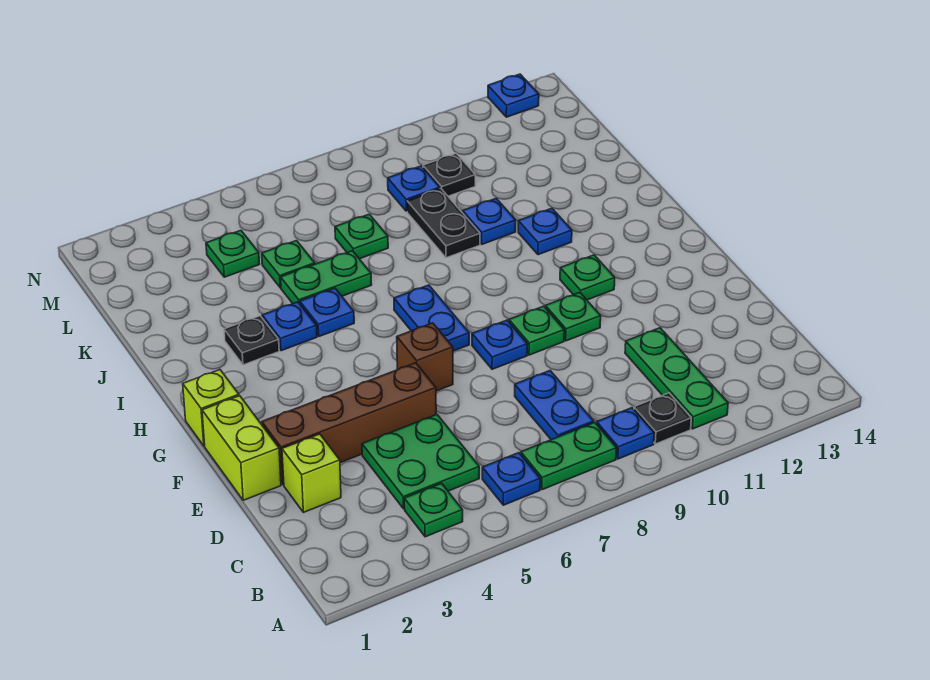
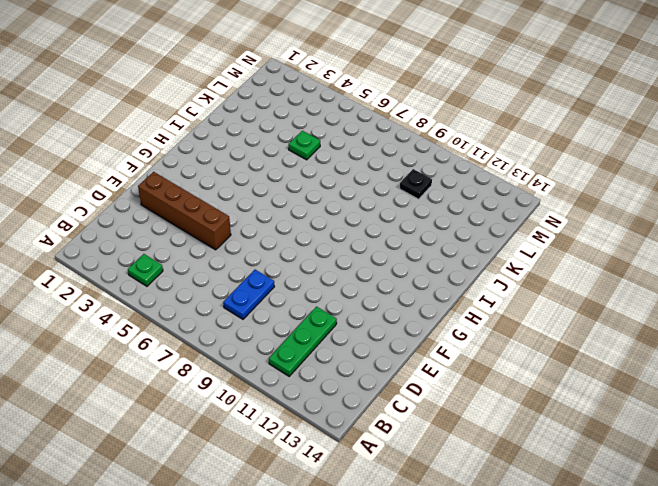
none -> blue plate B6 level 1
none -> green plate B7:B8 level 1
none -> blue plate B9 level 1
none -> black plate B10 level 1

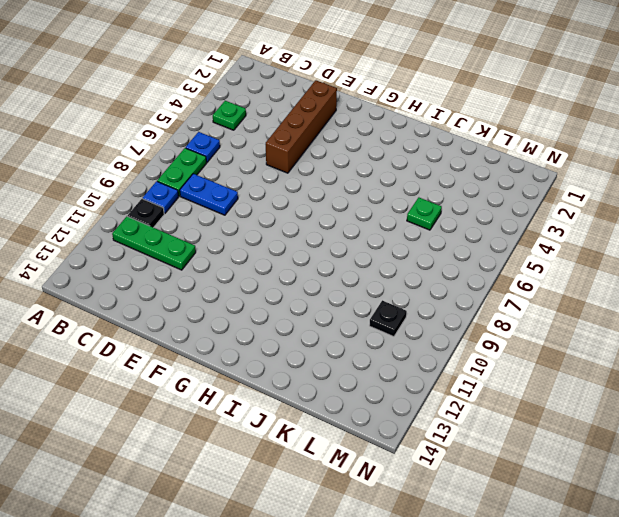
none -> green plate C4:D5 level 1
none -> lime brick D2 level 1
none -> lime brick E1:F1 level 1
none -> brown brick F6 level 1

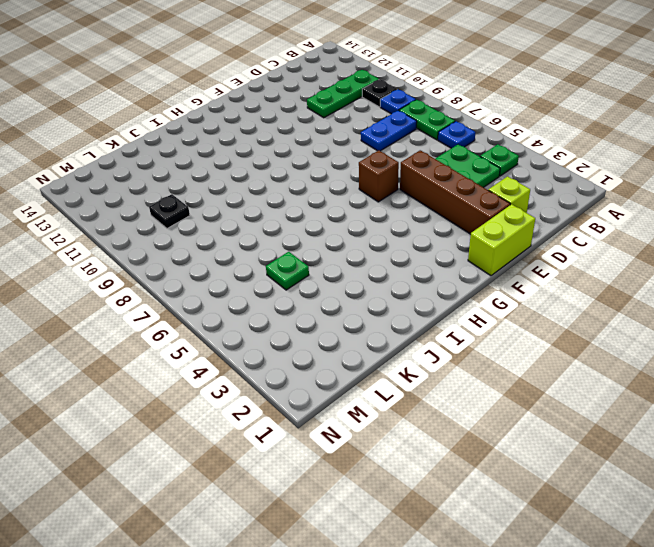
none -> blue plate F8 level 1
none -> green plate F9 level 1
none -> green plate F10 level 1
none -> lime brick G1 level 1

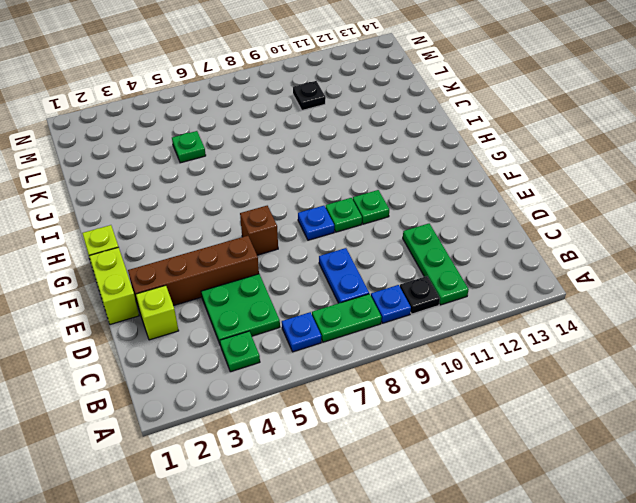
none -> blue plate G7:H7 level 1
none -> green plate G11 level 1
none -> black plate I3 level 1
none -> blue plate I4 level 1

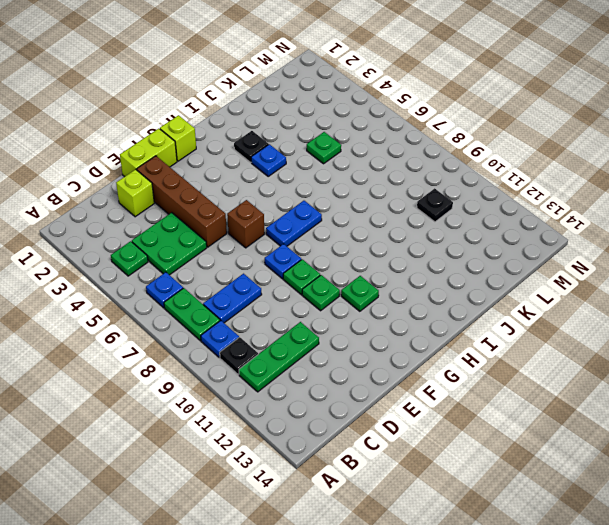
none -> blue plate I5 level 1
none -> blue plate I11 level 1
none -> green plate J5:J6 level 1
none -> black plate J9:K9 level 1

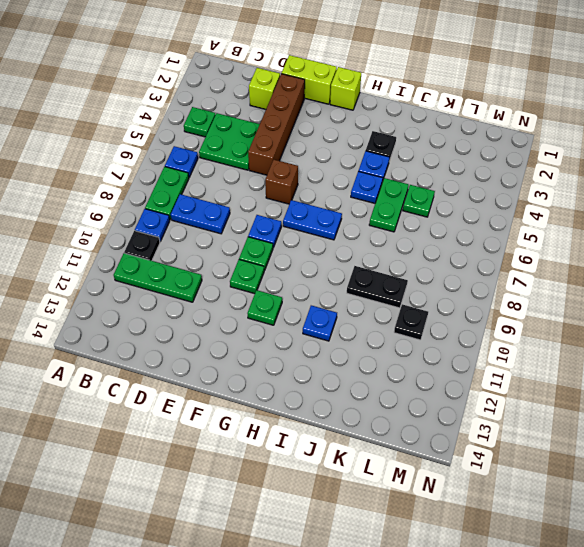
none -> blue plate J10 level 1
none -> green plate K7 level 1
none -> green plate L4 level 1
none -> blue plate L9 level 1

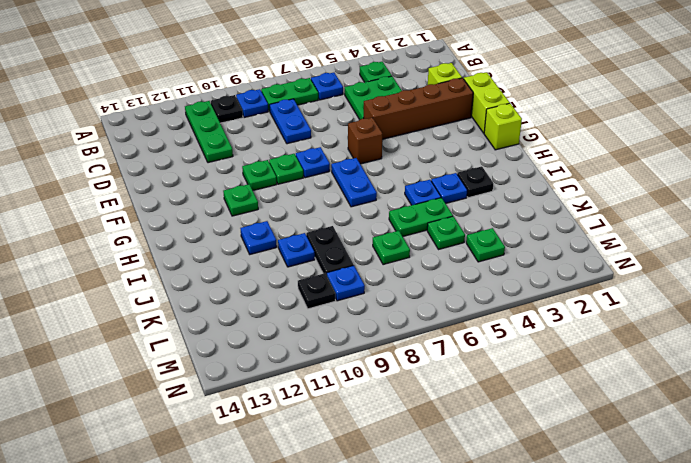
none -> blue plate N13 level 1

